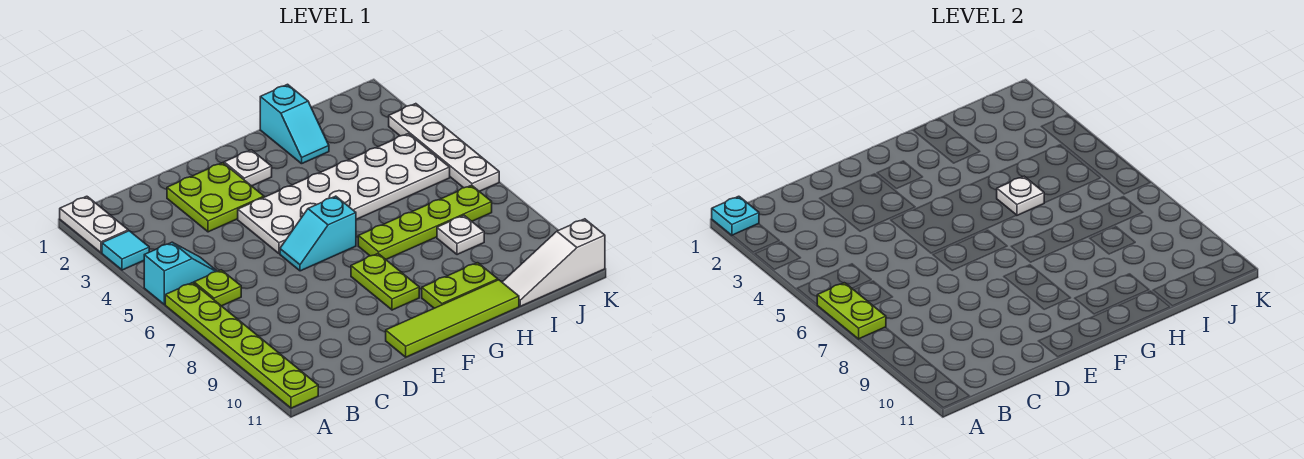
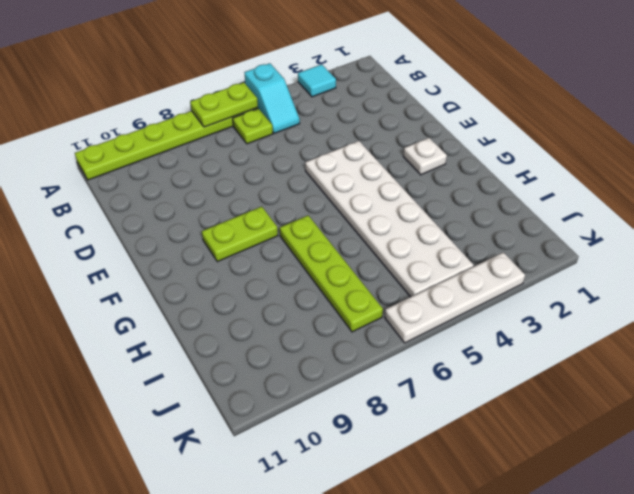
none -> white plate A1:A2 level 1
none -> lime plate D2:E3 level 1
none -> cyan slope E6:F6 level 1 top F

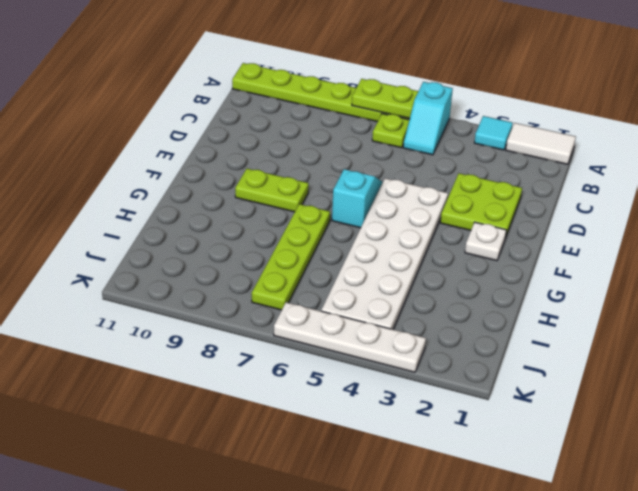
white tile A1:A2 level 1 -> white plate A1:A2 level 1
none -> lime tile E11:H11 level 1
none -> lime plate G10:H10 level 1
none -> cyan slope H1:H2 level 1 top 1

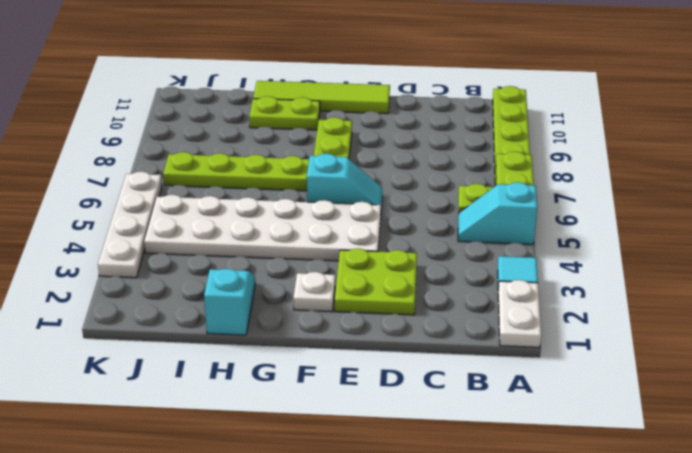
none -> white plate I8 level 1
none -> white slope I11:K11 level 1 top K
none -> cyan plate A1 level 2

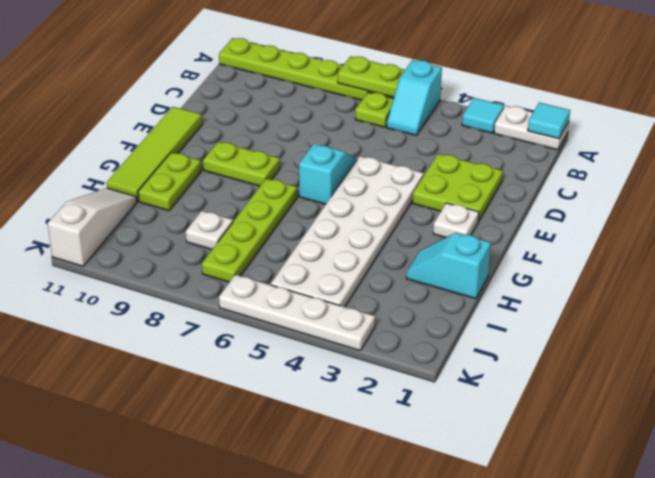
cyan tile A1 level 2 -> cyan plate A1 level 2
none -> white plate H5 level 2

